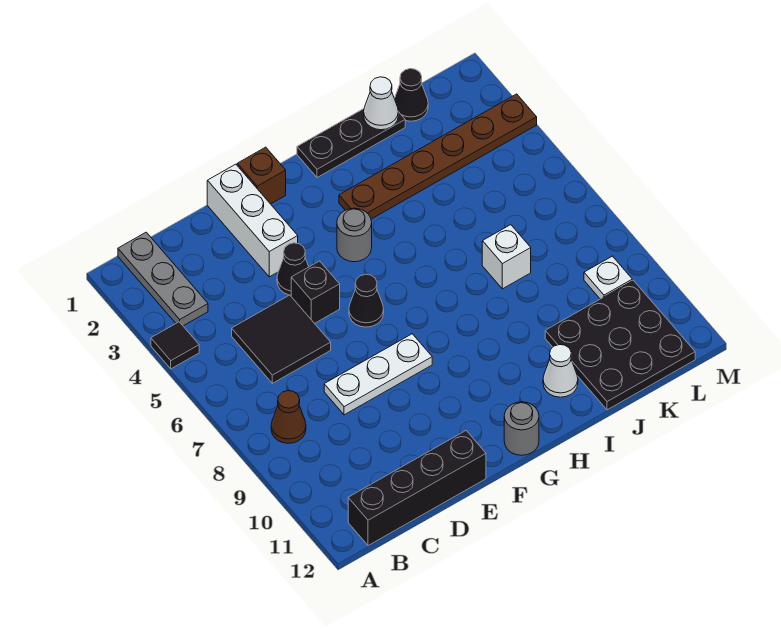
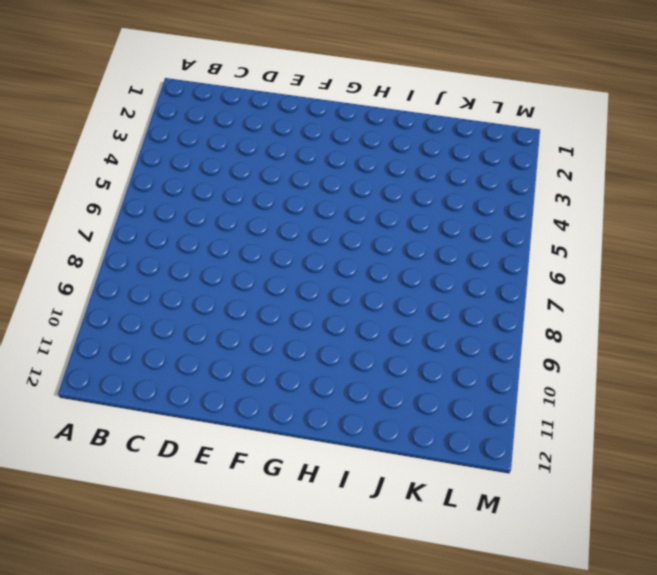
none -> black tile A4 level 1
none -> grey plate B1:B3 level 1
none -> brown cone B8 level 1

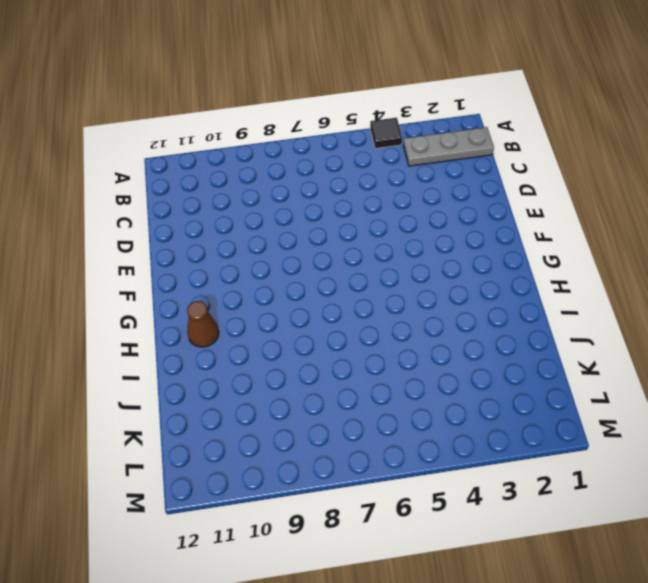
brown cone H11 level 1 -> brown cone B8 level 1
none -> black brick B12:E12 level 1
none -> black tile C5:D6 level 1
none -> white plate D8:F8 level 1

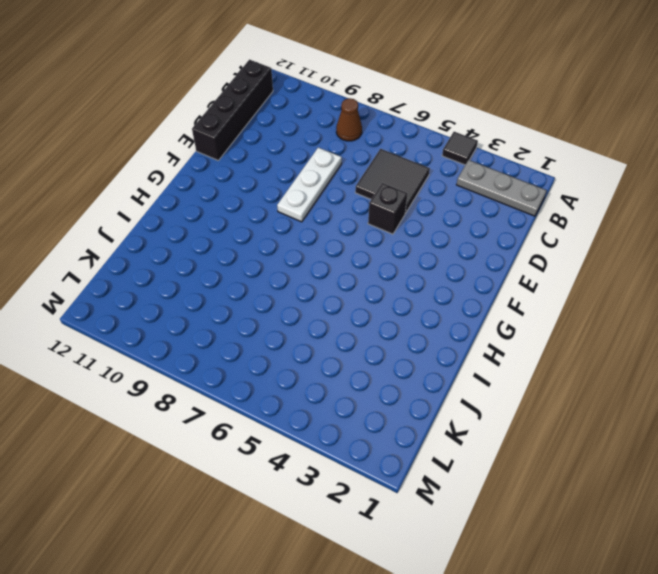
none -> white brick E1:E3 level 1
none -> black cone E4 level 1
none -> brown brick F1 level 1

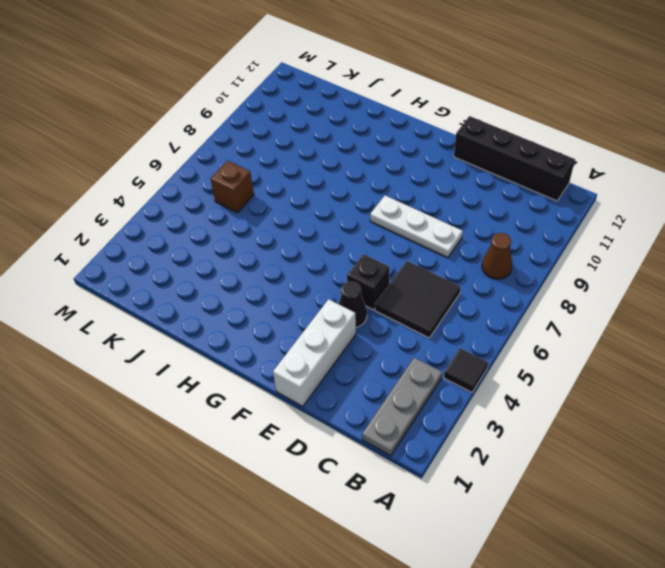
brown brick K6 level 1 -> brown brick F1 level 1
none -> black cone F6 level 1
none -> grey round brick G4 level 1
none -> grey round brick G12 level 1

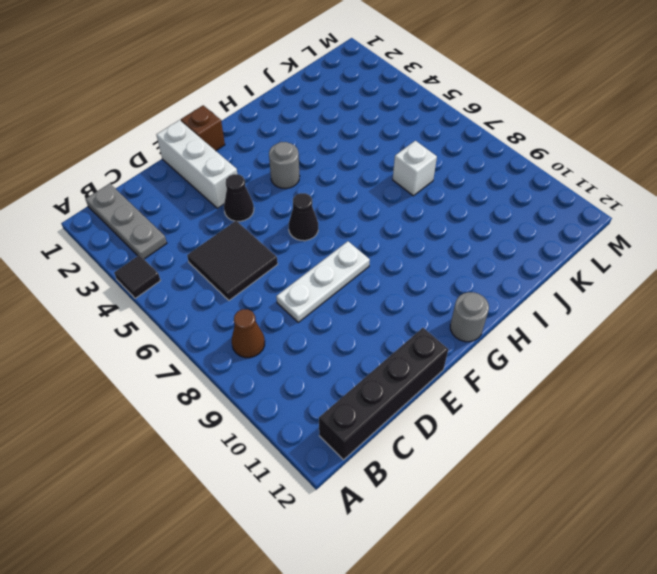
none -> black brick E5 level 1
none -> black plate H1:J1 level 1
none -> brown plate H3:M3 level 1

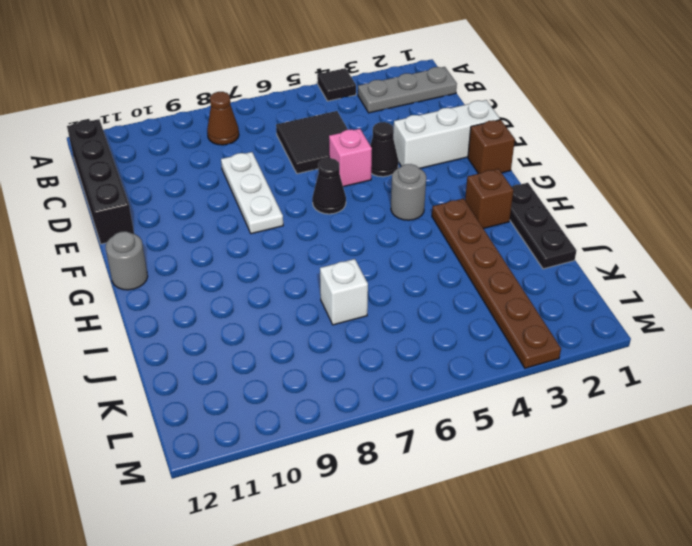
pink brick E5 level 1 -> black brick E5 level 1
brown brick H2 level 1 -> none
none -> white cone I11 level 1
none -> black plate J10:L12 level 1
none -> black cone K1 level 1

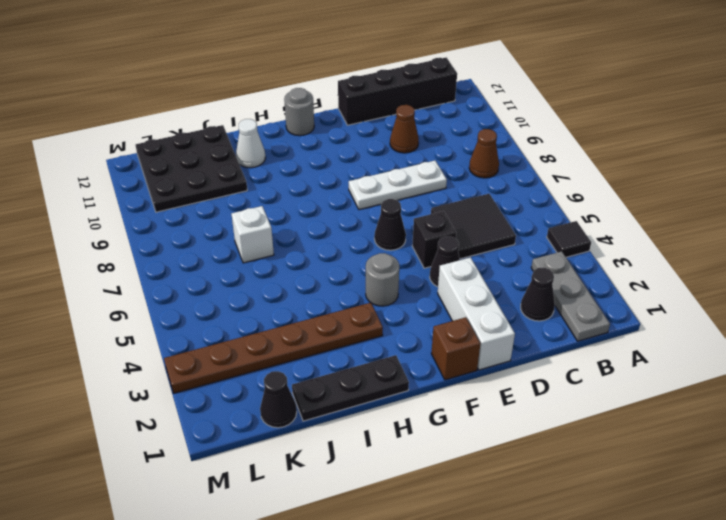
black cone C2 level 1 -> none
brown cone D10 level 1 -> none
none -> white plate L9 level 1
none -> white cone J1 level 2

